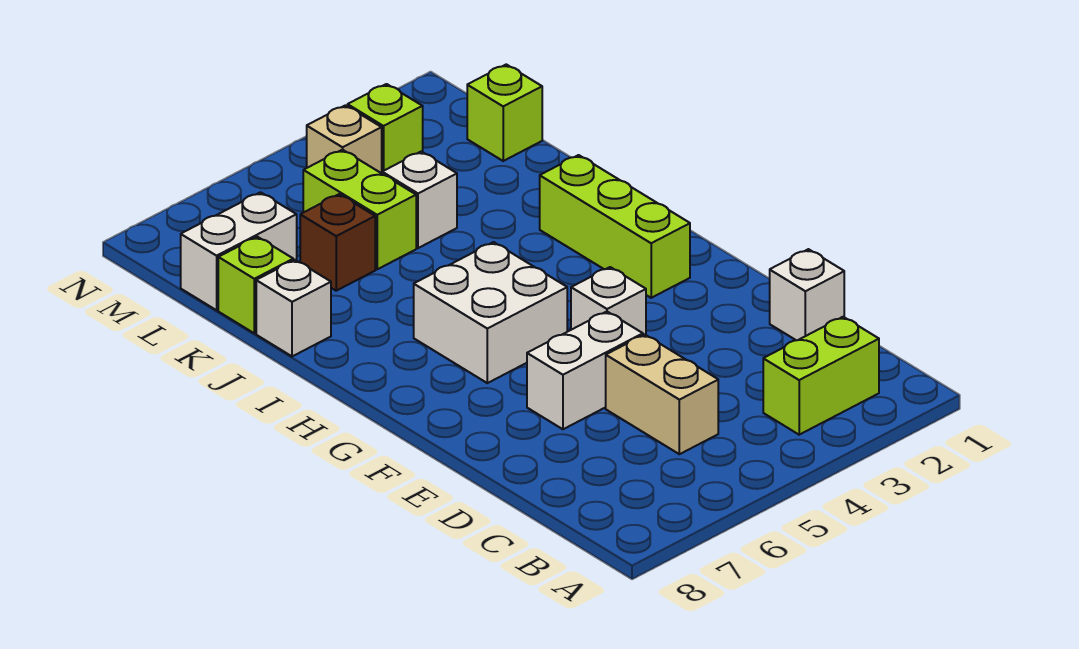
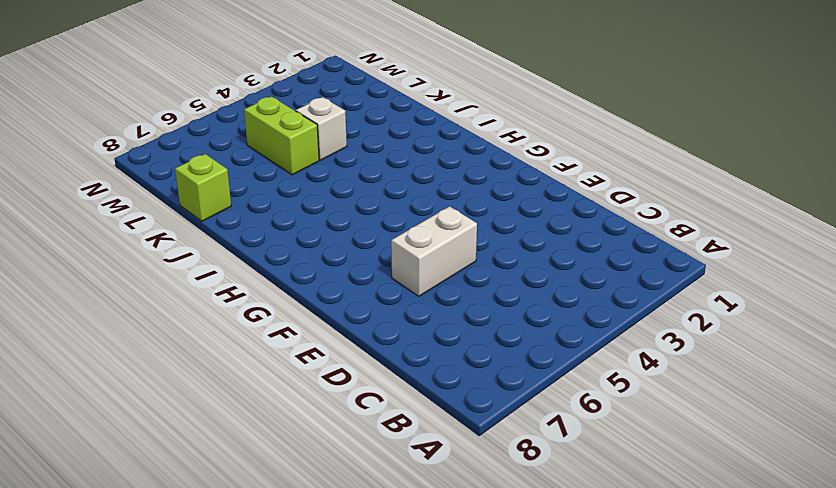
none -> lime brick B2:B3 level 1
none -> tan brick C5:D5 level 1
none -> white brick D1 level 1

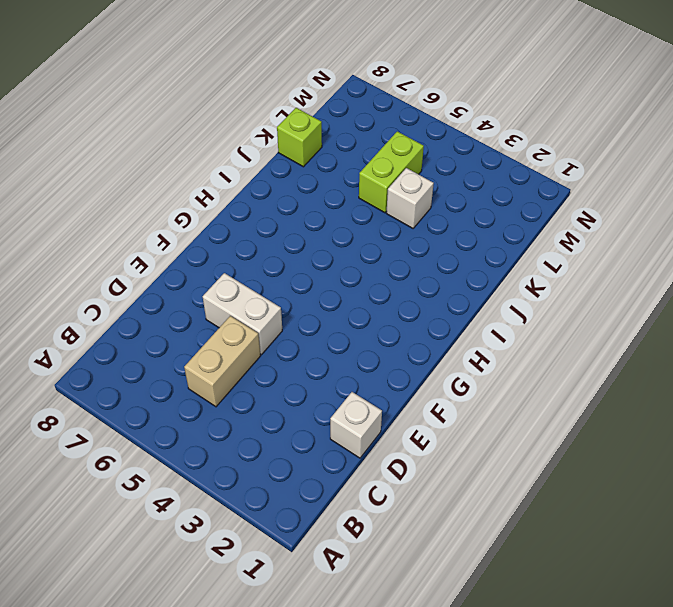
none -> lime brick B2:B3 level 1
none -> white brick F4 level 1
none -> lime brick G2:I2 level 1

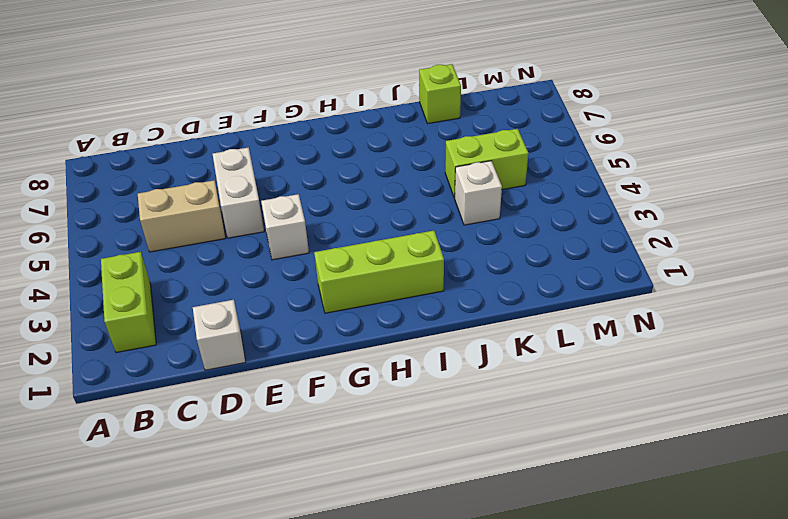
none -> white brick G5:H6 level 1
none -> white brick J8 level 1
none -> brown brick K6 level 1

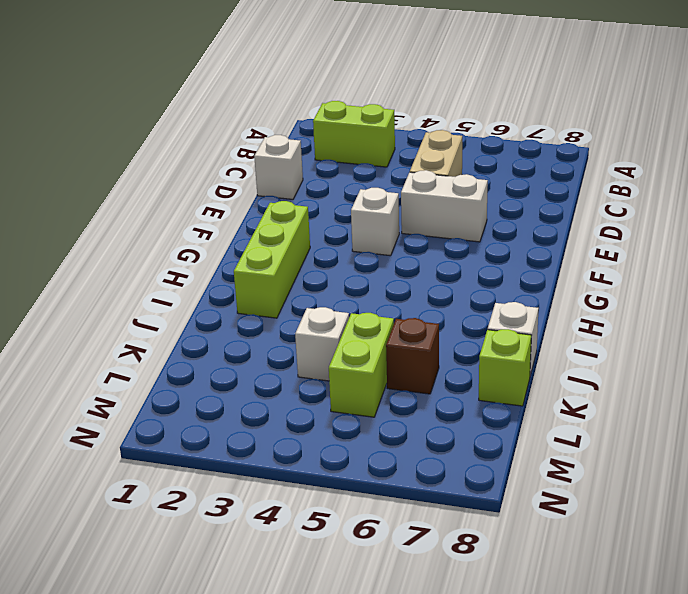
none -> white brick G5:H6 level 1
none -> lime brick L1 level 1
none -> white brick L7:L8 level 1

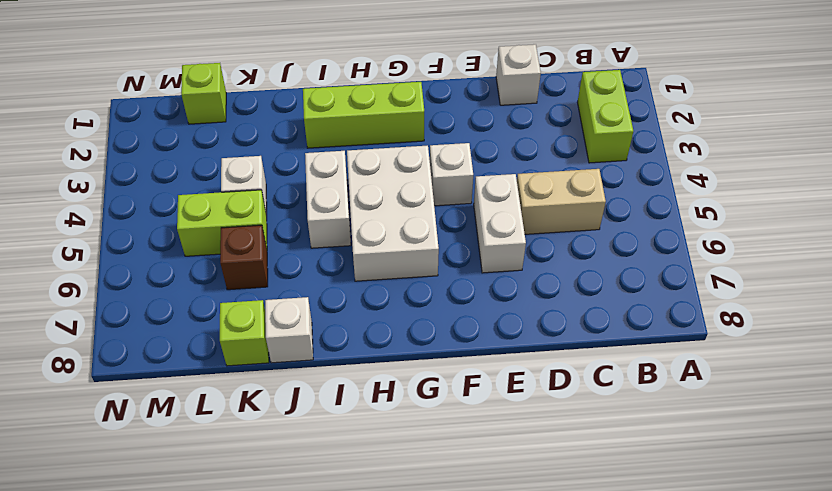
white brick G4:H6 level 1 -> white brick G5:H6 level 1
white brick I4:I5 level 1 -> white brick L7:L8 level 1
none -> lime brick M3 level 1
none -> tan brick M4 level 1

